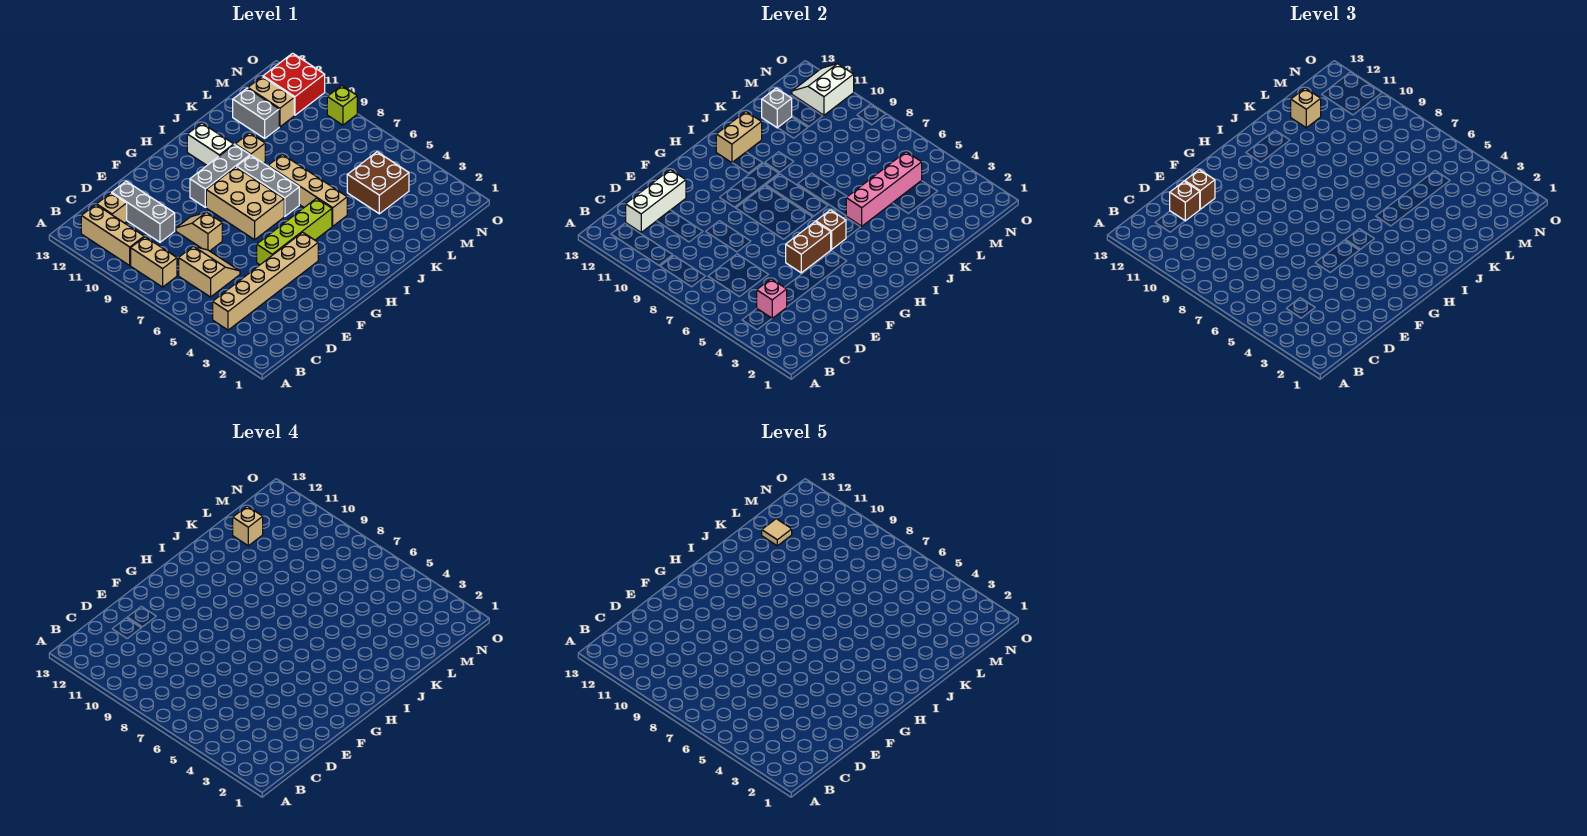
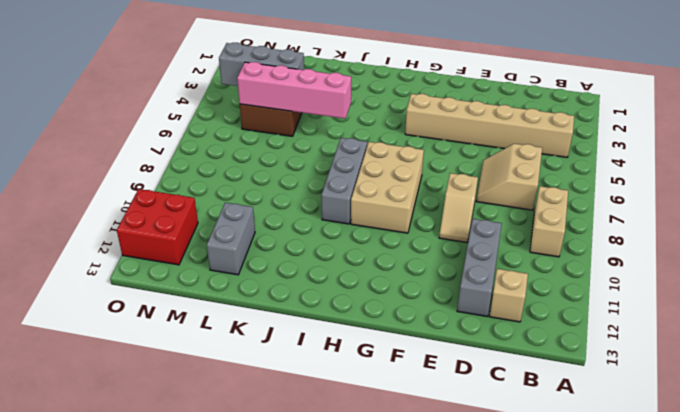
grey brick L4:N4 level 2 -> grey brick G10:I10 level 1
none -> tan brick B10:B12 level 1
none -> lime brick F5:I5 level 1
none -> white brick I11:I12 level 1
none -> tan brick J5:J8 level 1

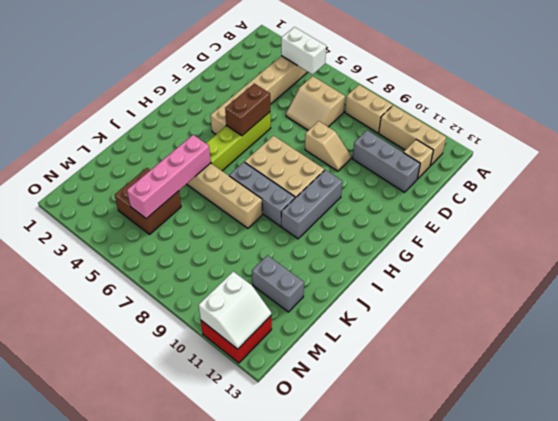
white brick B4:B5 level 2 -> white brick I11:I12 level 1
none -> tan brick J10 level 1
none -> tan brick M11:M12 level 1
none -> lime brick O9 level 1
none -> pink brick C4 level 2

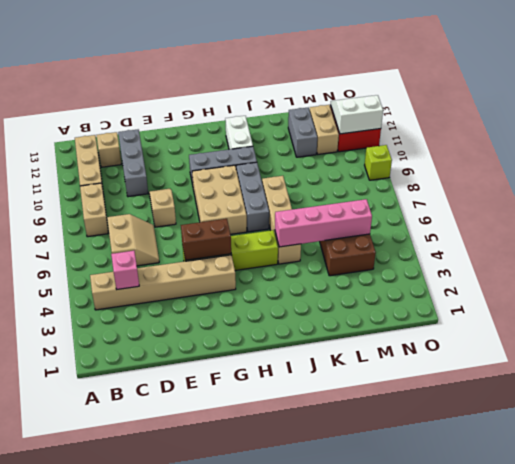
none -> tan brick J10 level 1
none -> white brick C12:E12 level 2
none -> brown brick H5 level 2
none -> tan brick I12:J12 level 2

